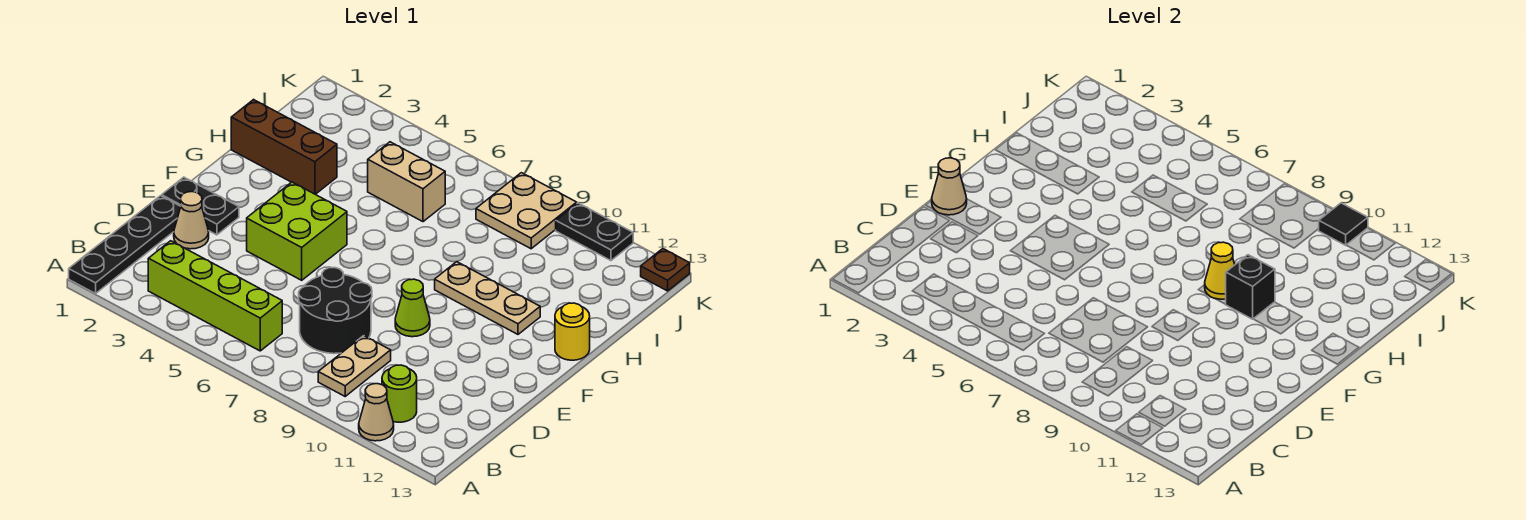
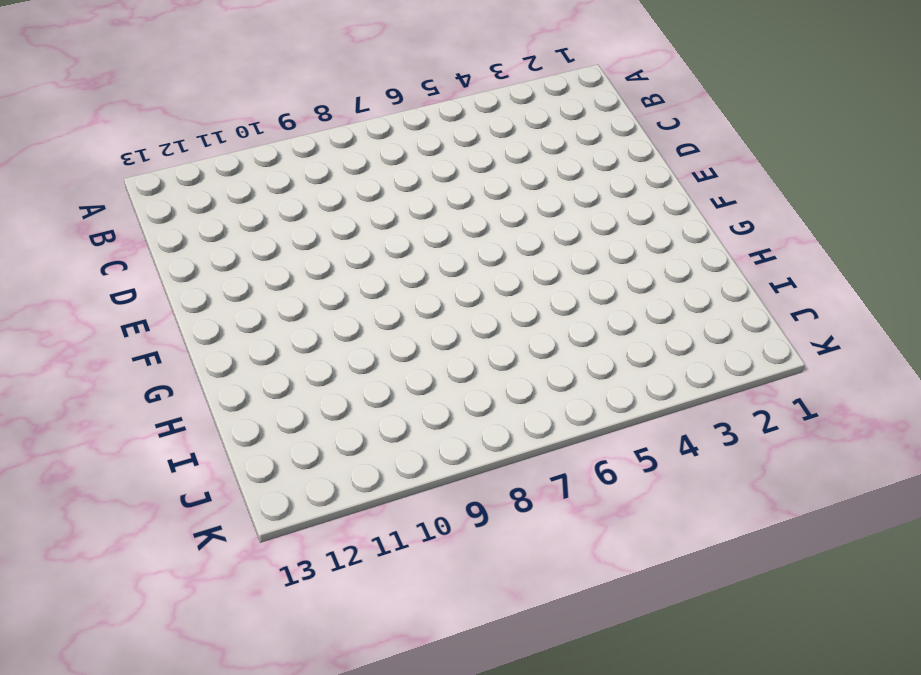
none -> black plate A1:D1 level 1
none -> tan cone A11 level 1
none -> lime brick B3:B6 level 1

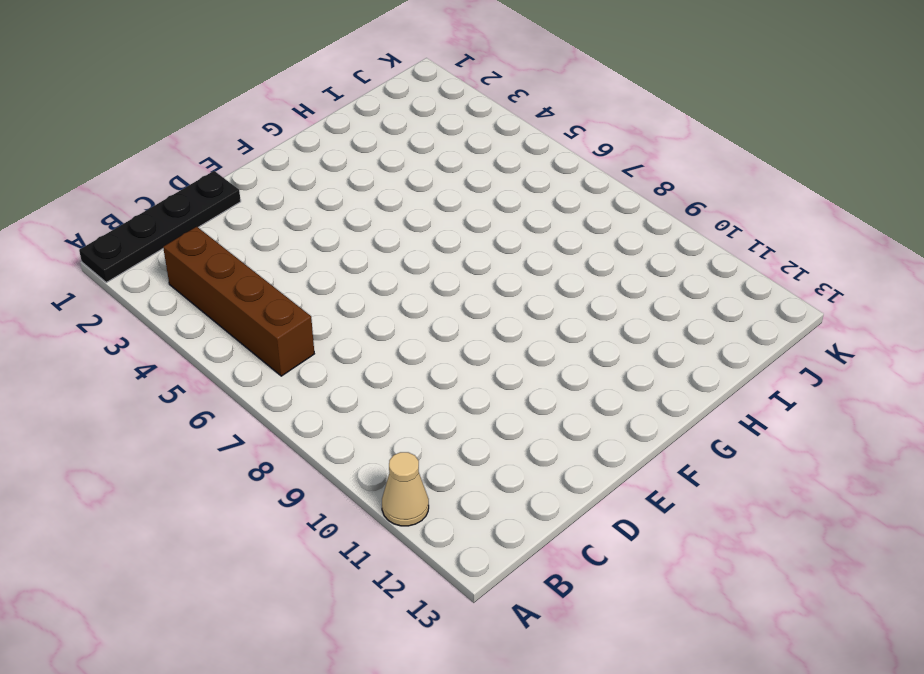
brown brick B3:B6 level 1 -> lime brick B3:B6 level 1
none -> tan plate B9:C9 level 1
none -> lime round brick B11 level 1
none -> black round brick C7:D8 level 1

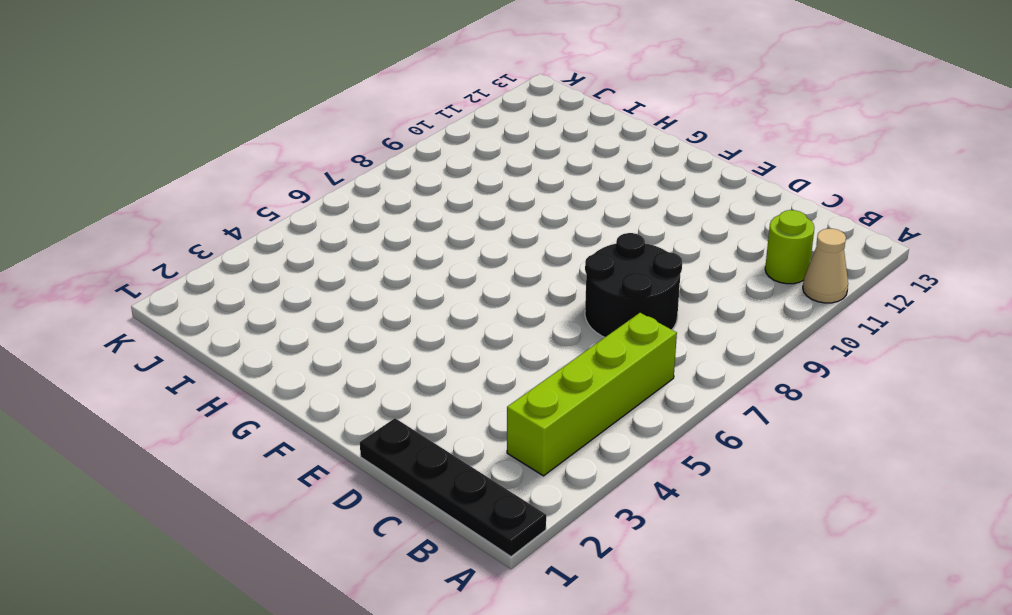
none -> tan plate B9:C9 level 1
none -> tan cone D2 level 1
none -> black plate E1:E2 level 1

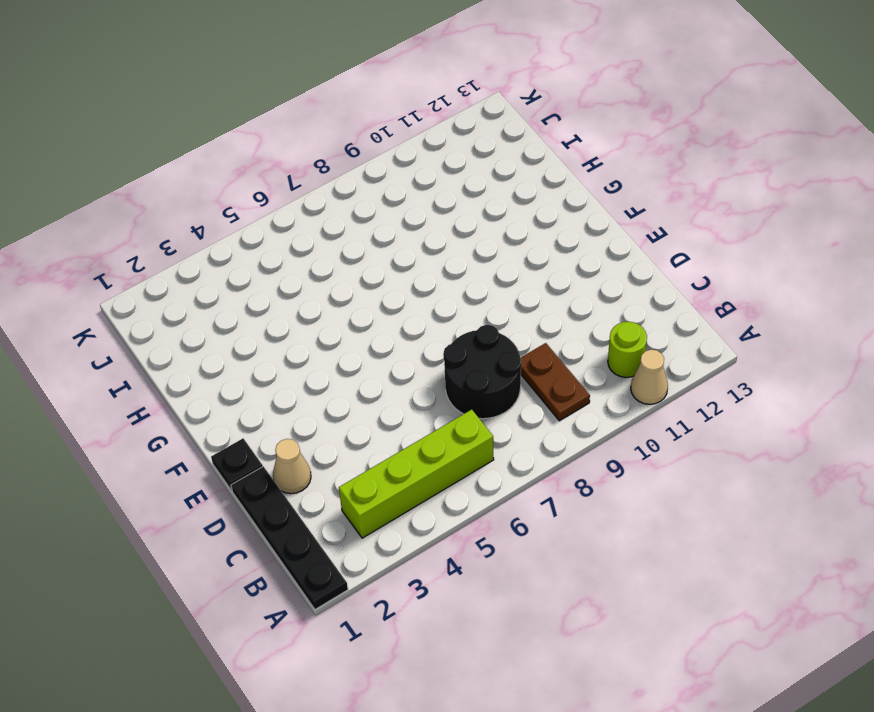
brown plate B9:C9 level 1 -> tan plate B9:C9 level 1
black plate E1 level 1 -> black plate E1:E2 level 1
none -> lime brick E4:F5 level 1
none -> lime cone E9 level 1
none -> tan plate G9:G11 level 1

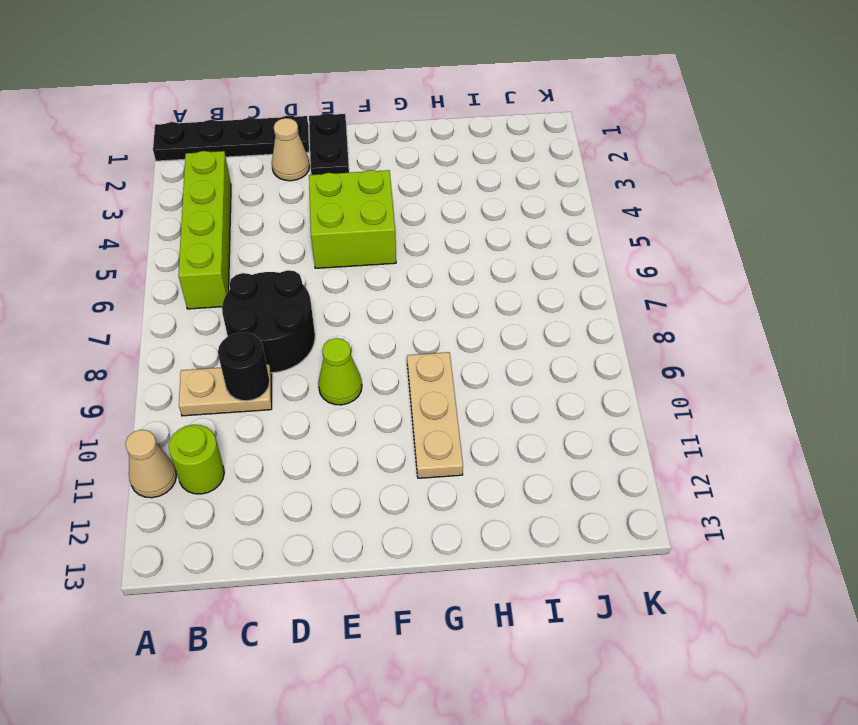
black round brick C9 level 2 -> none
none -> yellow round brick G13 level 1
none -> brown brick H1:H3 level 1
none -> tan brick I5:I6 level 1

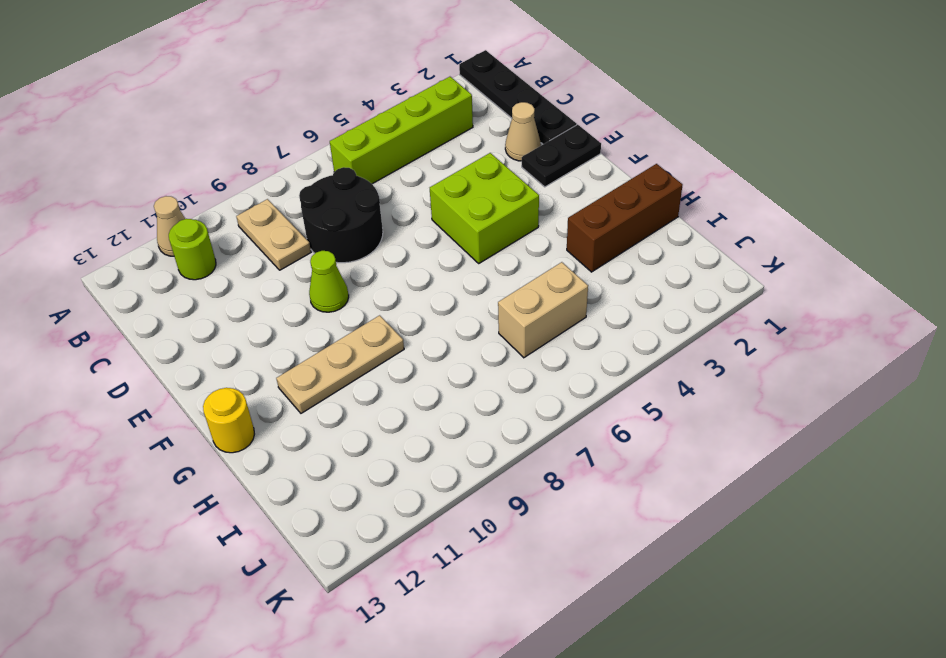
none -> tan plate J8:K9 level 1
none -> black plate K10:K11 level 1
none -> brown plate K13 level 1

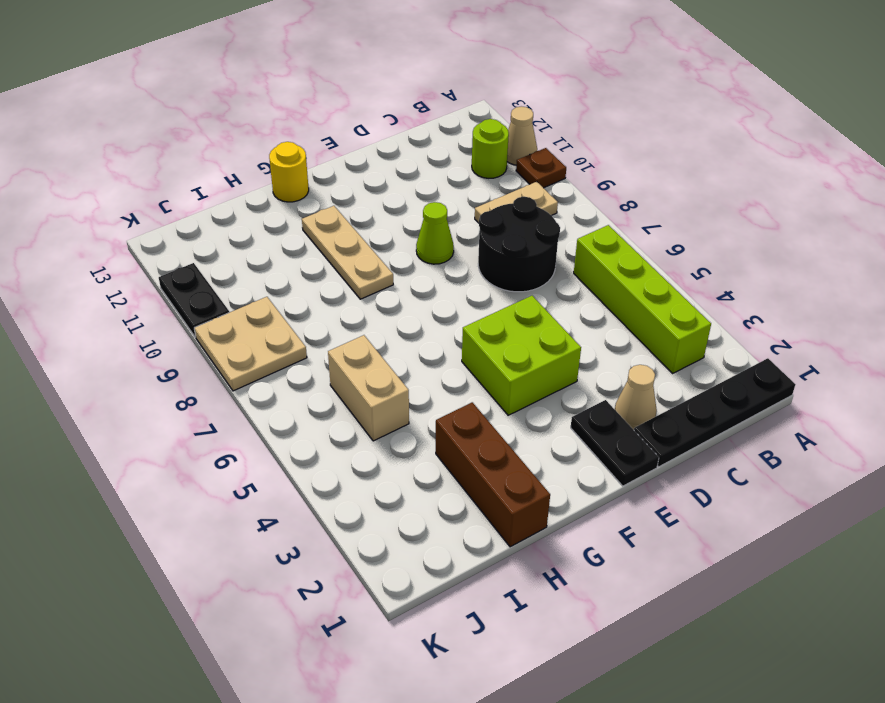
brown plate A10 level 1 -> brown plate K13 level 1
none -> tan cone E1 level 2
none -> yellow cone G9 level 2
none -> black brick G10 level 2

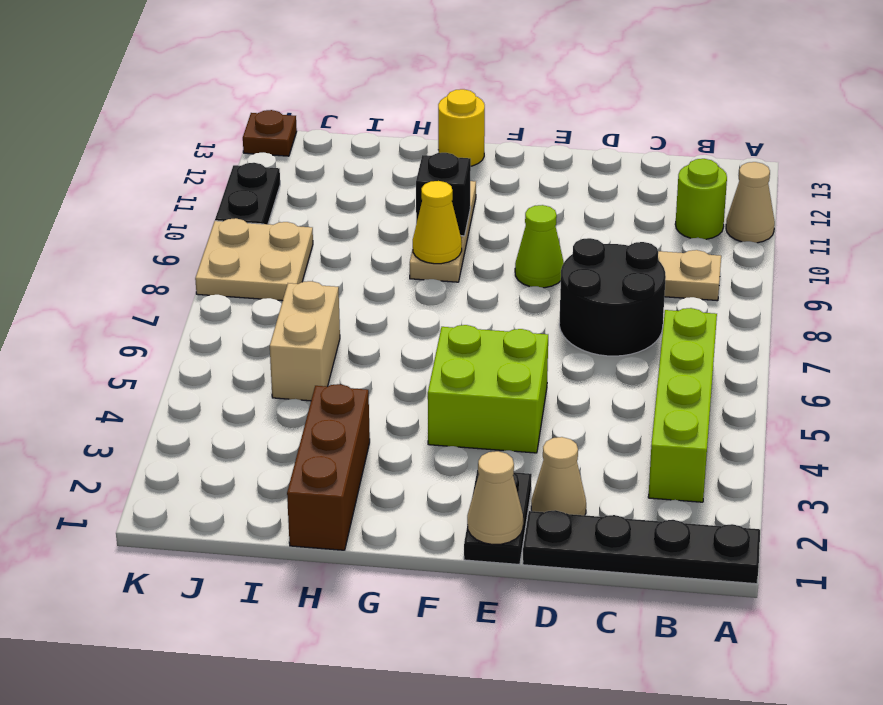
none -> black tile K10 level 2

